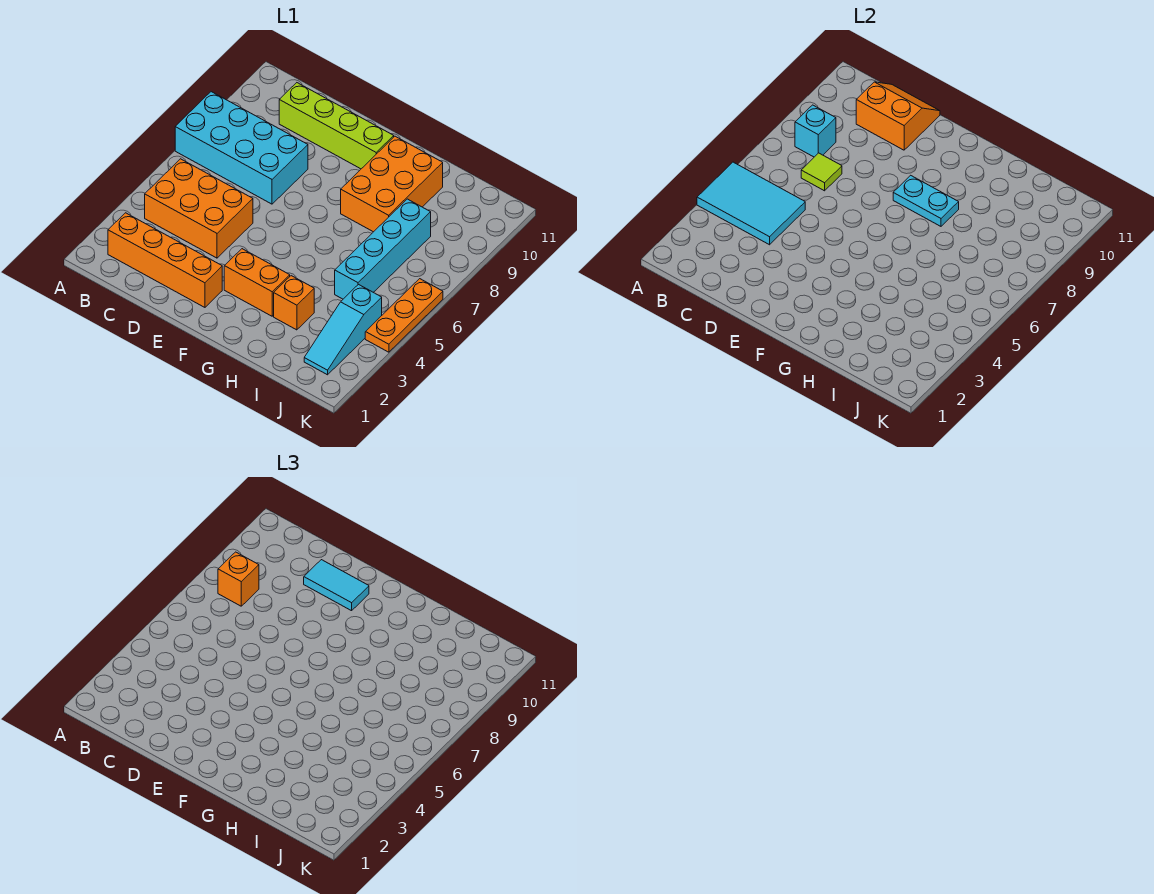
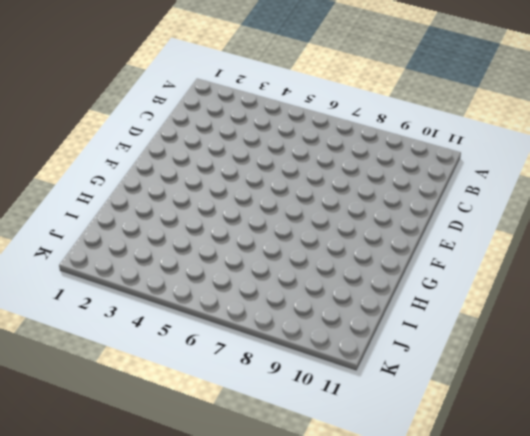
none -> cyan brick A7:D8 level 1
none -> orange brick B2:E2 level 1
none -> orange brick B4:D5 level 1

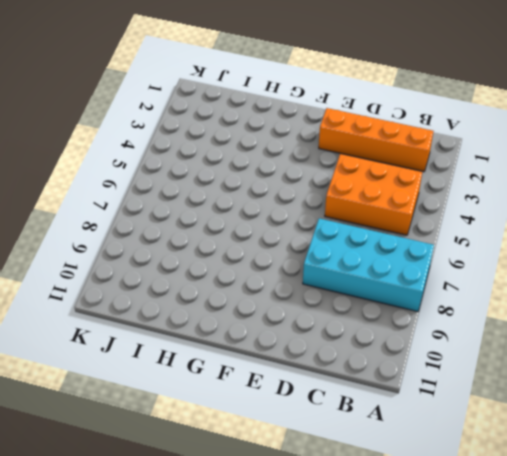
none -> lime brick C10:F10 level 1
none -> orange brick F3:G3 level 1
none -> orange brick G8:H10 level 1

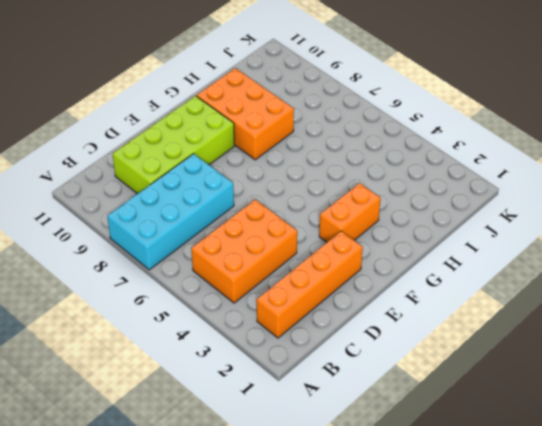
lime brick C9:F10 level 1 -> lime brick C10:F10 level 1
none -> orange brick H3 level 1
none -> cyan brick I5:I8 level 1
none -> cyan slope J2:J4 level 1 top 4

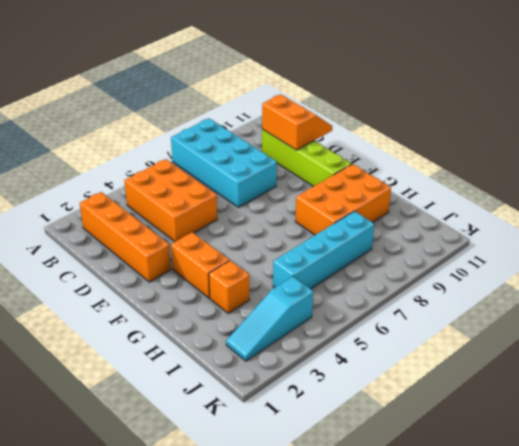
none -> orange plate K4:K6 level 1
none -> cyan tile A4:C5 level 2
none -> cyan brick B8 level 2

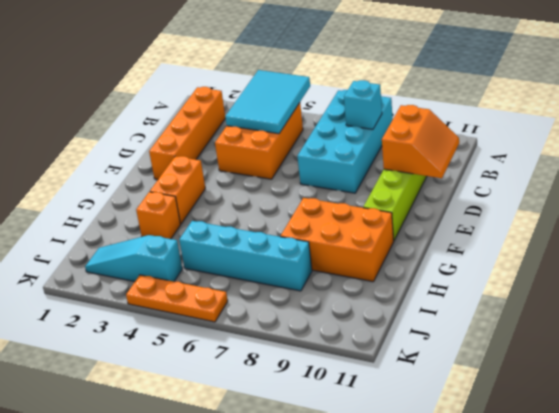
none -> lime tile C7 level 2
none -> cyan plate F8:G8 level 2
none -> orange brick B8 level 3

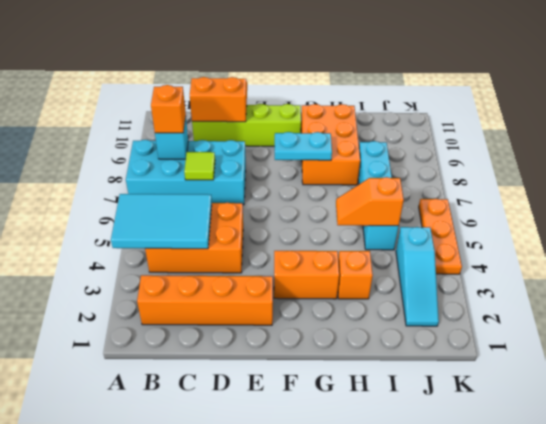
orange slope H5:I5 level 2 top I -> none
none -> cyan tile D10:E10 level 3

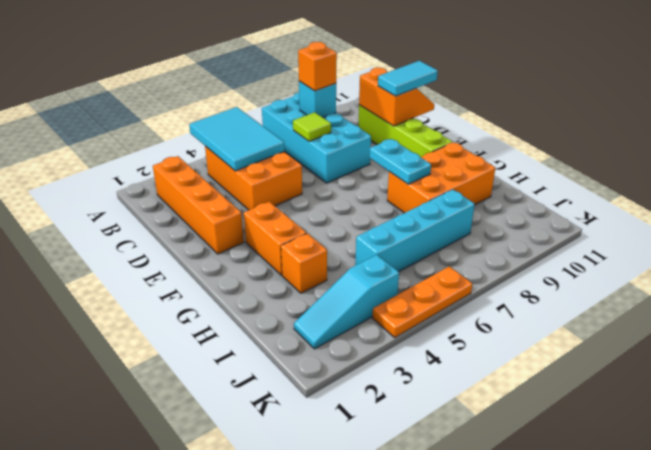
cyan tile D10:D11 level 3 -> cyan tile D10:E10 level 3

